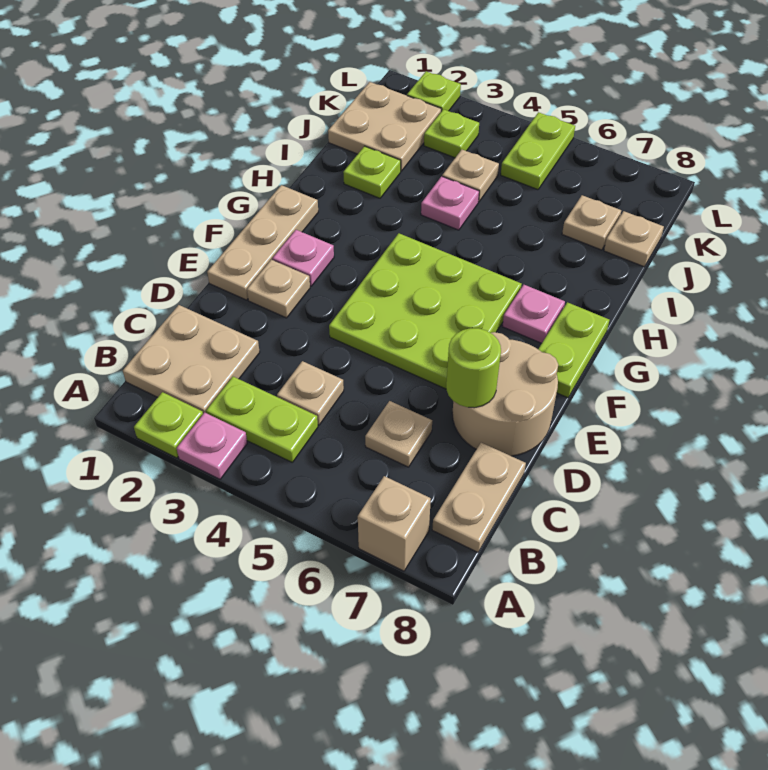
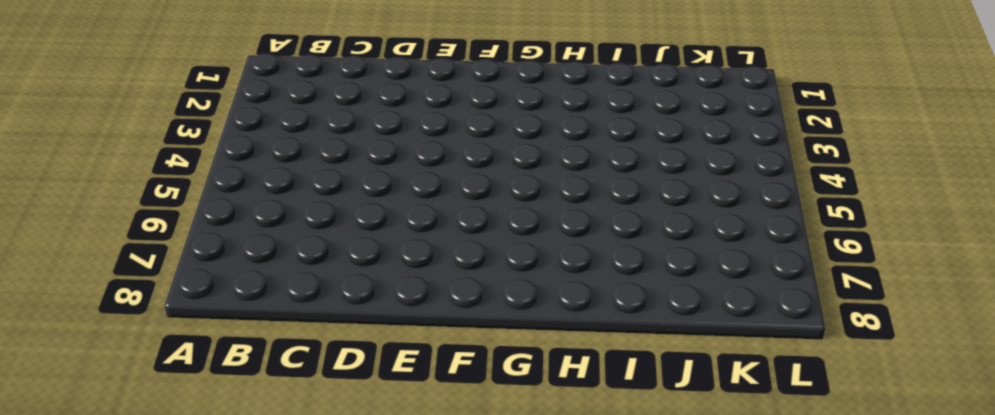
none -> lime plate A2 level 1
none -> pink plate A3 level 1
none -> tan brick A7 level 1

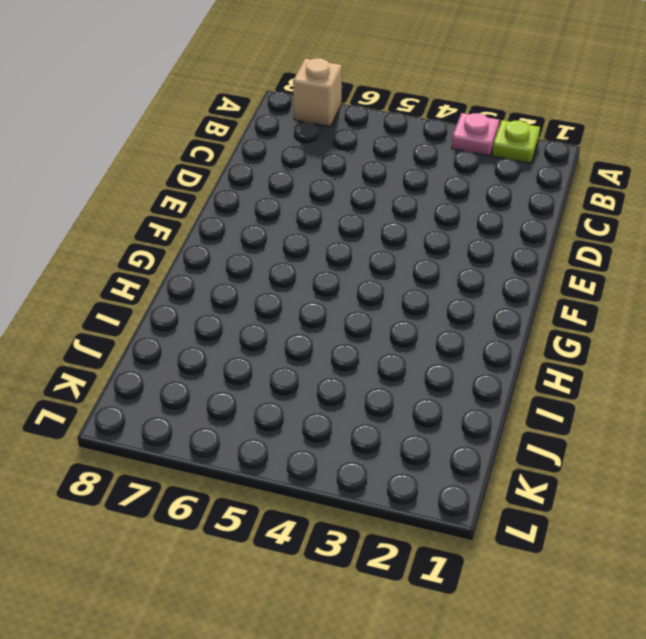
none -> tan plate B1:C2 level 1
none -> lime plate B3:B4 level 1
none -> tan plate B8:C8 level 1

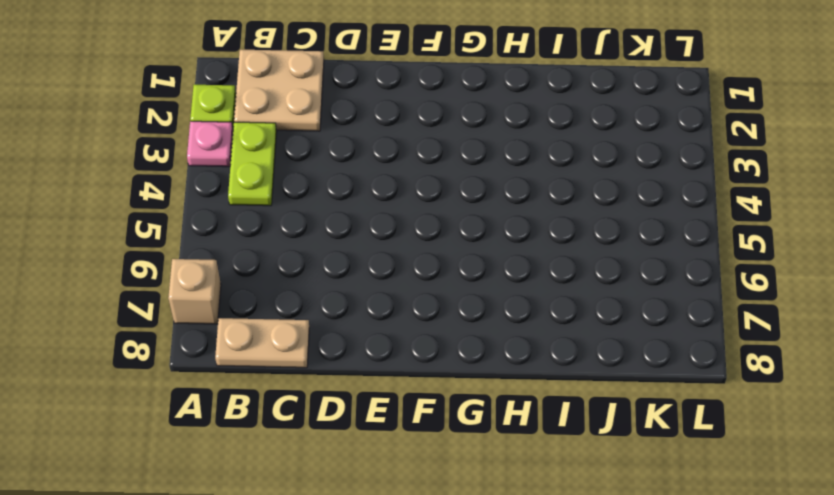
none -> tan plate C4 level 1
none -> tan plate C6 level 1
none -> tan round brick D7:E8 level 1

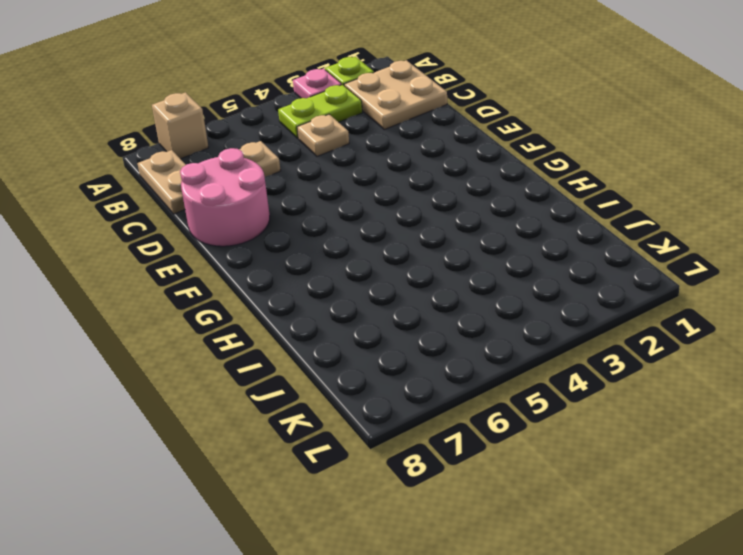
pink round brick D7:E8 level 1 -> tan round brick D7:E8 level 1
none -> tan plate E1:G1 level 1
none -> tan plate E2 level 1
none -> lime plate E4:G6 level 1

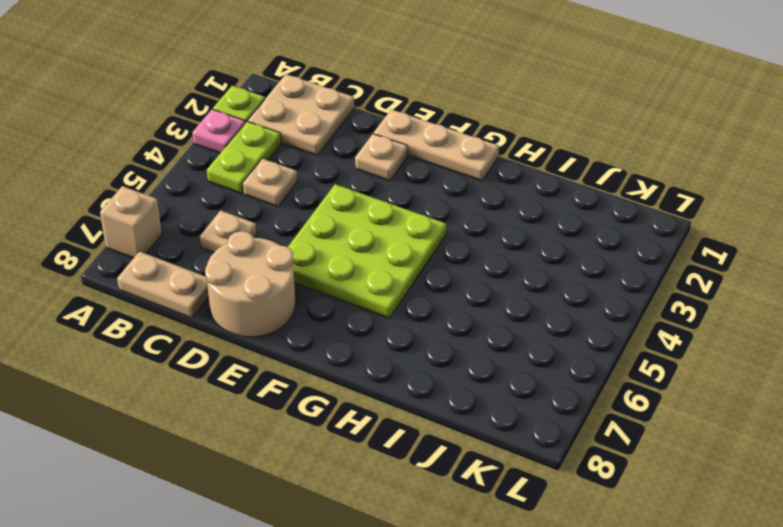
none -> pink plate F2 level 1
none -> lime plate F8:G8 level 1
none -> pink plate G7 level 1

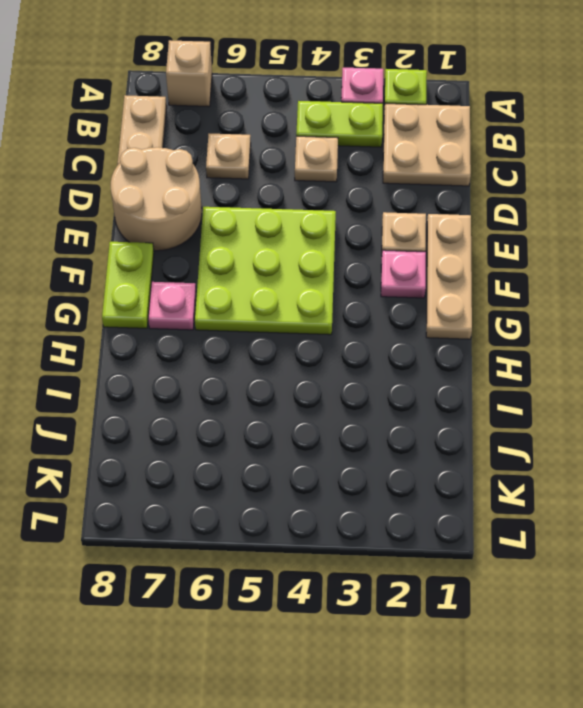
none -> lime plate I2 level 1
none -> pink plate I4 level 1
none -> tan plate J1:K2 level 1

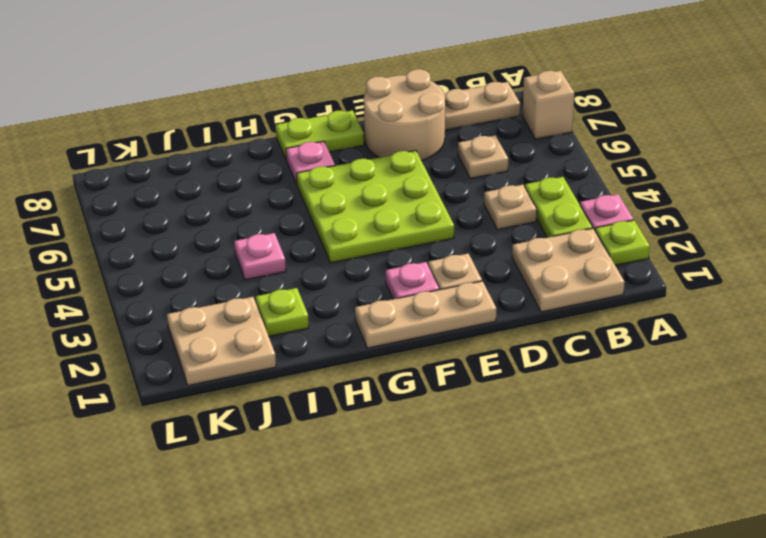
none -> tan plate J4 level 1
none -> tan plate J7 level 1
none -> tan plate J8 level 1

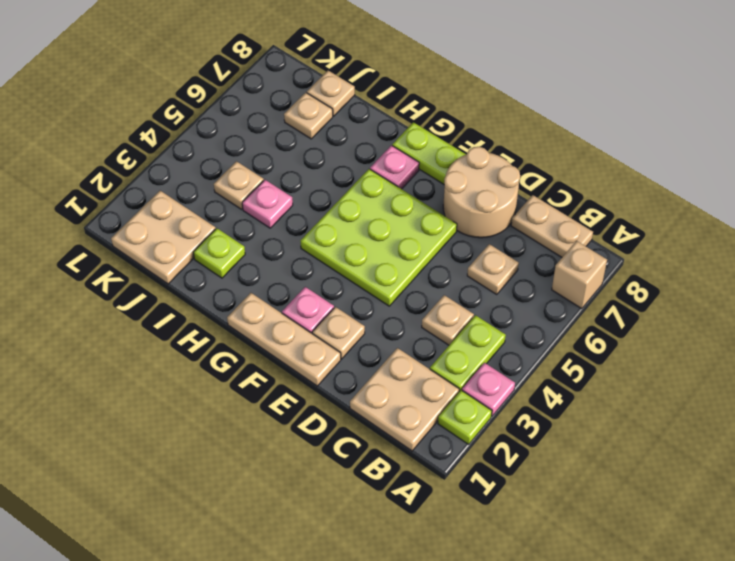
none -> lime plate K3 level 1
none -> lime plate K5:L5 level 1
none -> lime plate L2 level 1

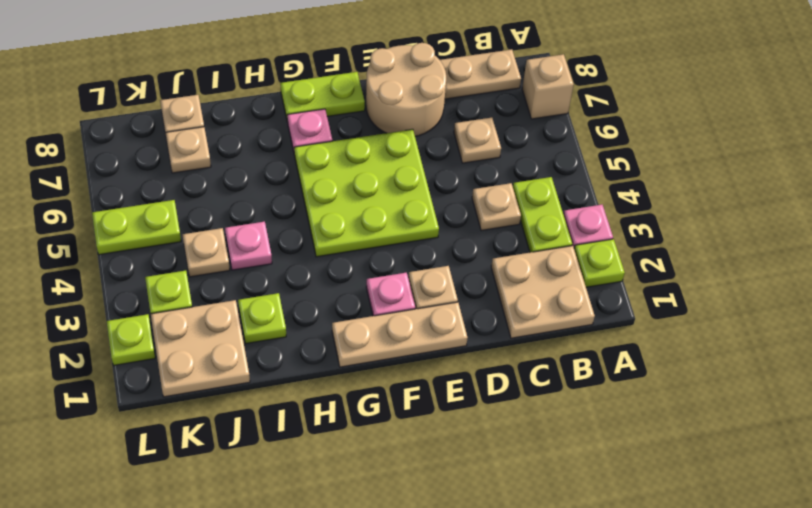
none -> lime round brick D7 level 2

